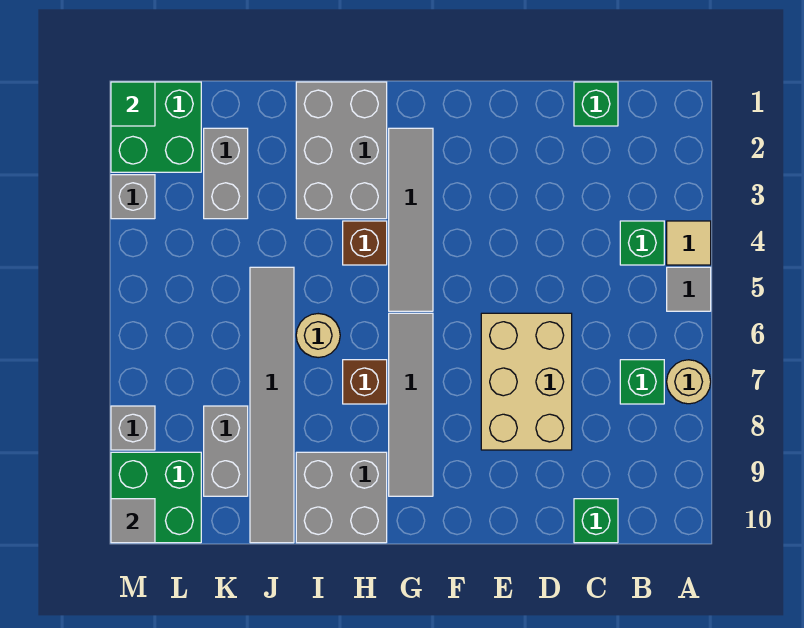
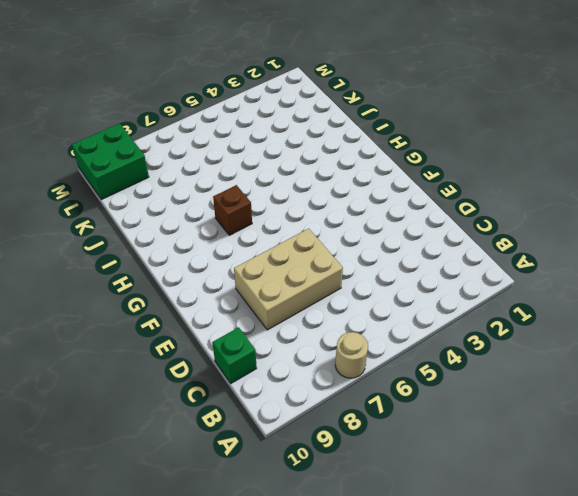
none -> tan tile A4 level 1
none -> grey tile A5 level 1
none -> green brick B4 level 1

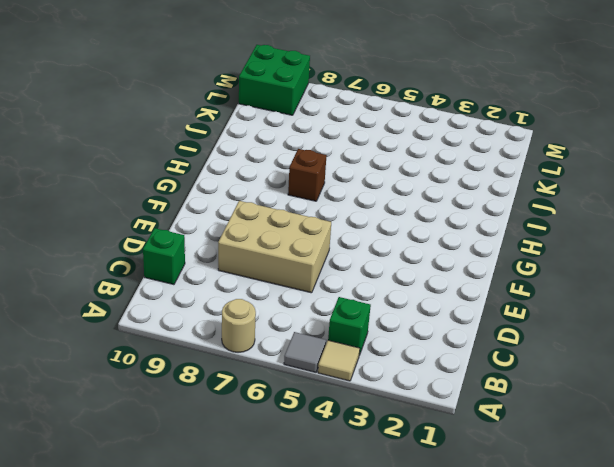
none -> green brick B7 level 1
none -> green brick C1 level 1
none -> grey tile G2:G5 level 1

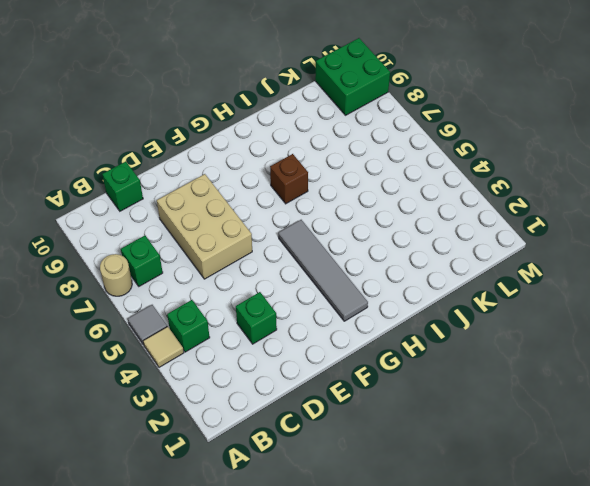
green brick D3 level 1 -> green brick C1 level 1
none -> grey tile G6:G9 level 1
none -> grey brick H1:I3 level 1
none -> brown brick H4 level 1

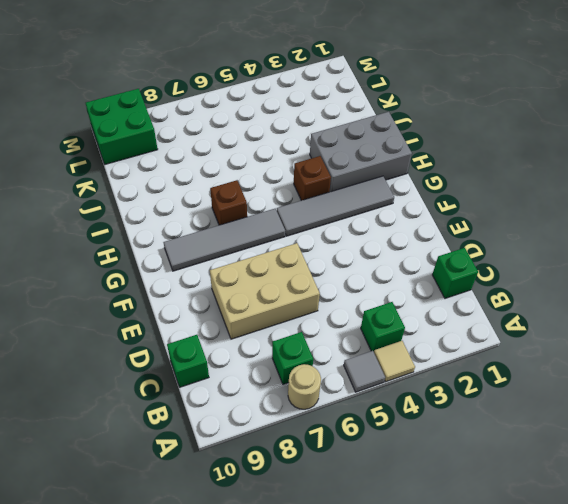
none -> grey brick H9:I10 level 1
none -> tan round brick I6 level 1
none -> grey tile J5:J10 level 1

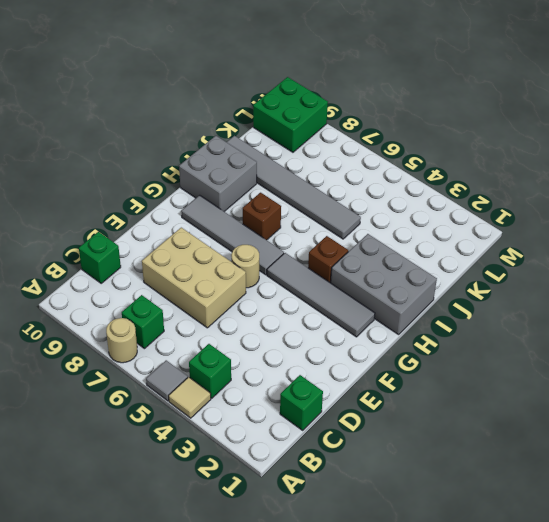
tan round brick F6 level 1 -> tan round brick I6 level 1
none -> grey brick K2:K3 level 1
none -> grey brick K8:K9 level 1
none -> green brick L1:M2 level 1

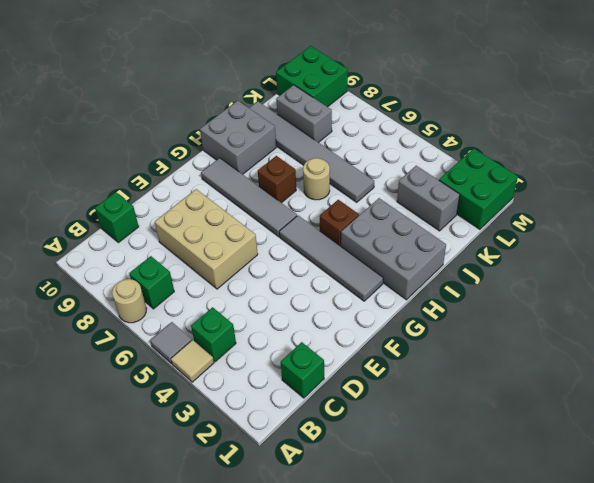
none -> grey brick M3 level 1
none -> grey brick M8 level 1
none -> green tile M1 level 2

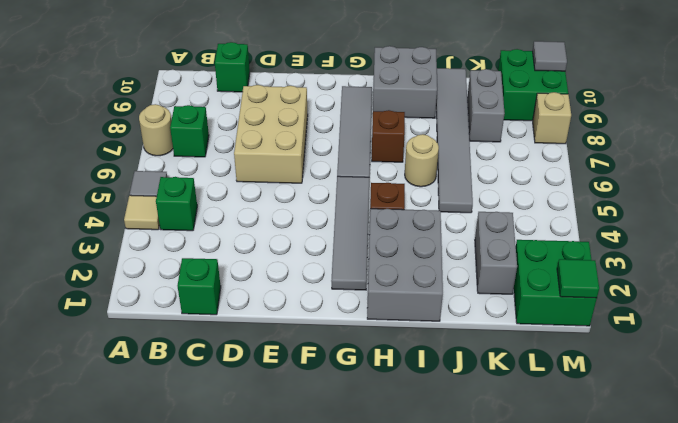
tan brick M8 level 1 -> grey brick M8 level 1
none -> grey brick M3 level 1

